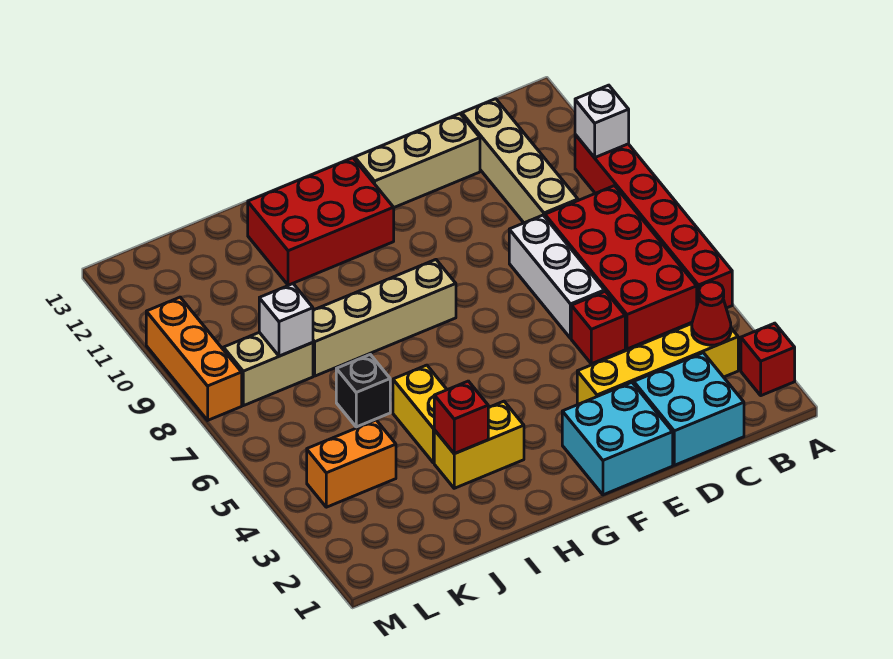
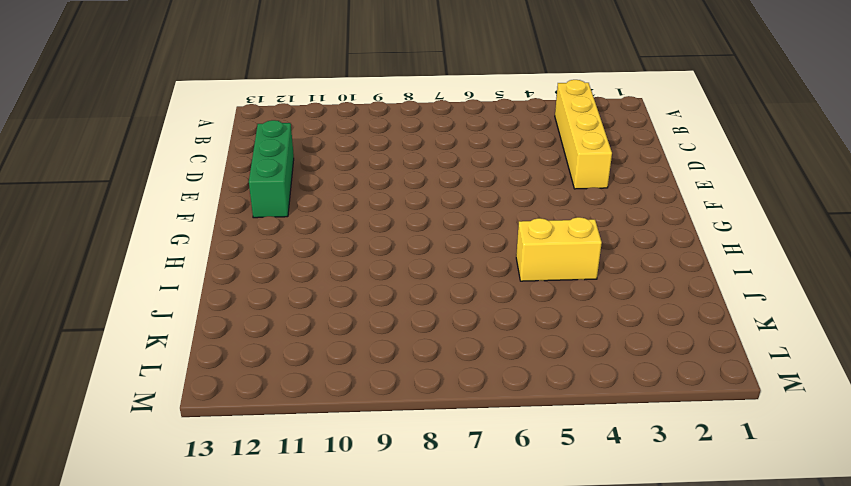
green brick D12:F12 level 1 -> tan brick D12:F12 level 1
none -> red brick A2 level 1
none -> red brick A5:A10 level 1
none -> red brick B5:C8 level 1

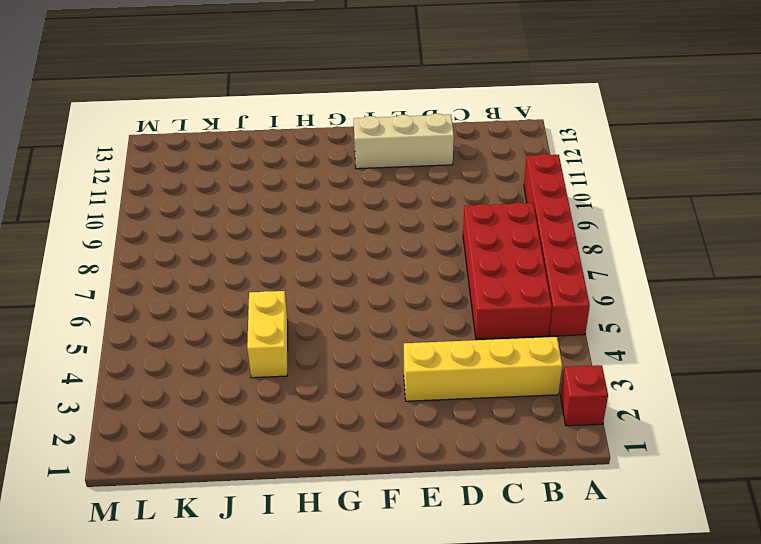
none -> cyan brick C1:D2 level 1
none -> tan brick C9:C12 level 1
none -> red brick D5 level 1

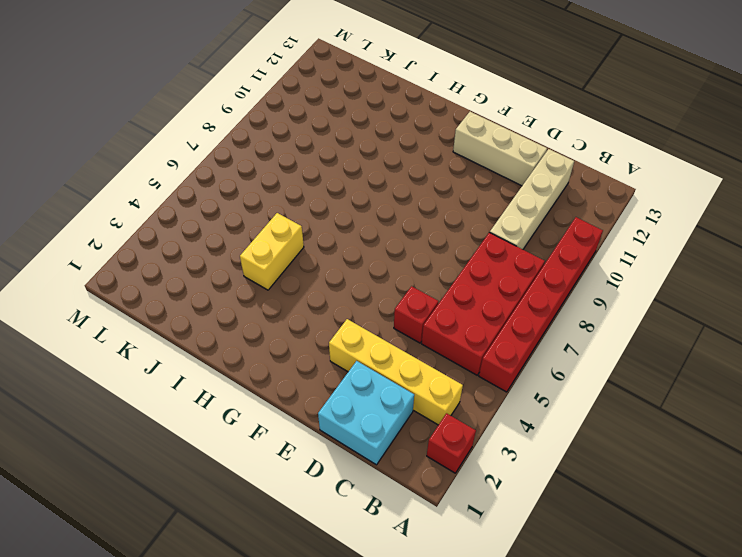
none -> white brick D6:D8 level 1
none -> cyan brick E1:F2 level 1
none -> tan brick G8:J8 level 1

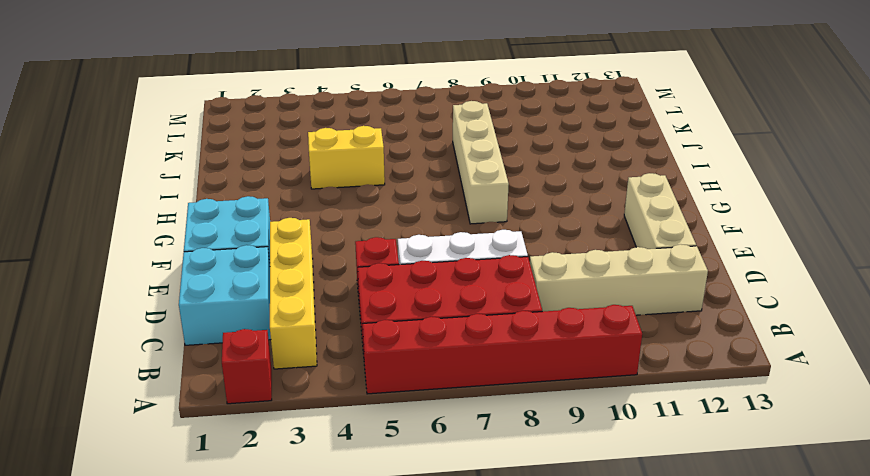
none -> red brick G11:I12 level 1
none -> yellow brick H3:I3 level 1
none -> black brick J6 level 1

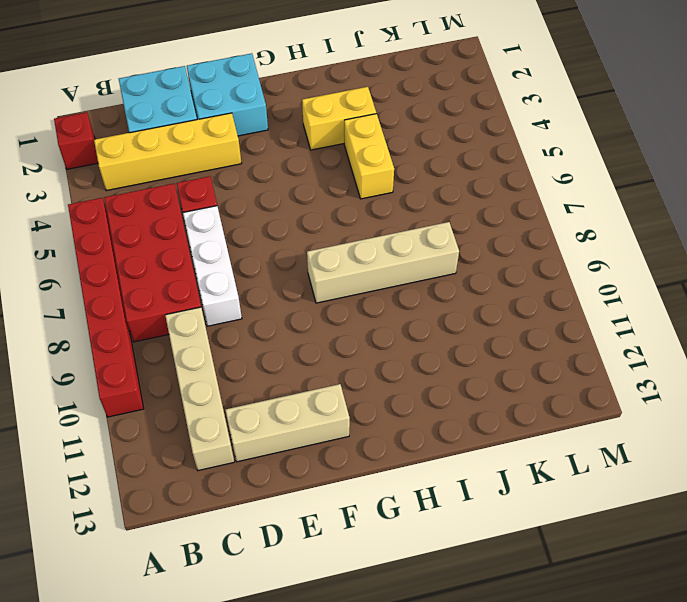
none -> red brick G11:I12 level 1
none -> black brick J6 level 1
none -> orange brick K4:L4 level 1

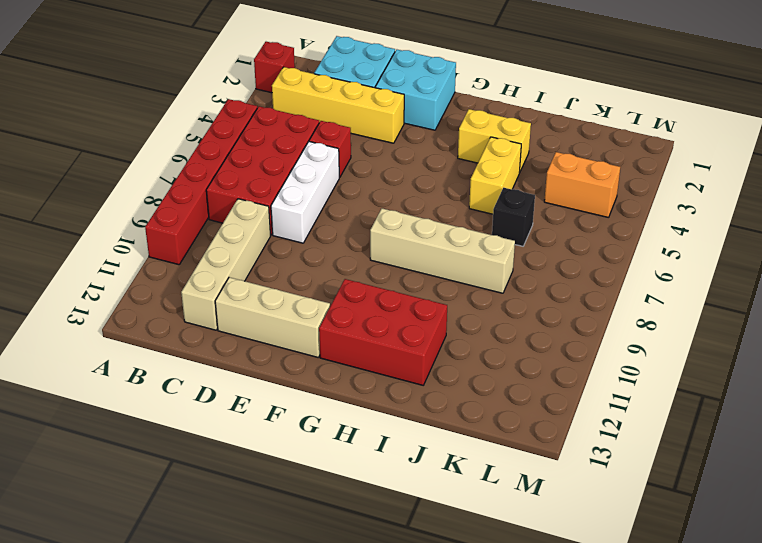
none -> tan brick K8:L8 level 1
none -> orange brick M8:M10 level 1
none -> white brick A10 level 2

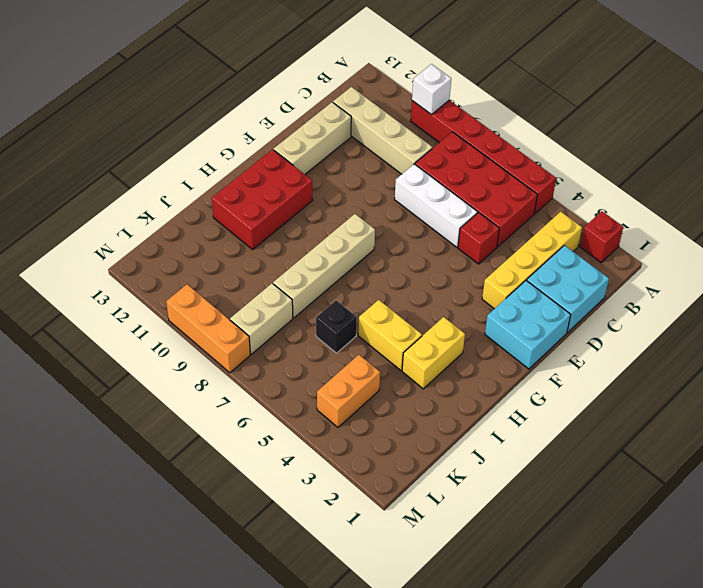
none -> red cone B3 level 2
none -> red brick I3 level 2
none -> white brick K8 level 2

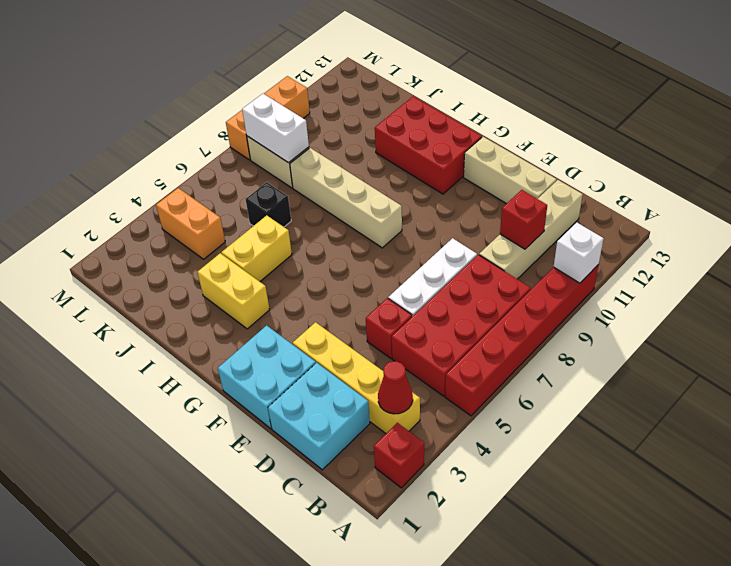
red brick C10 level 2 -> red brick I3 level 2
white brick K8:L8 level 2 -> white brick K8 level 2

